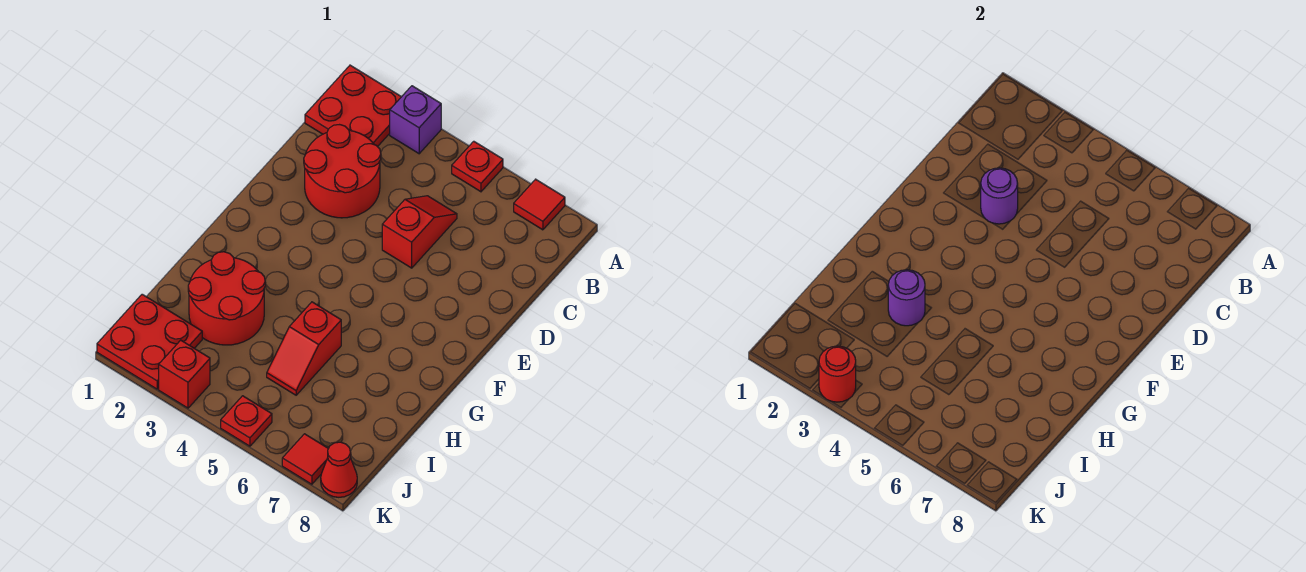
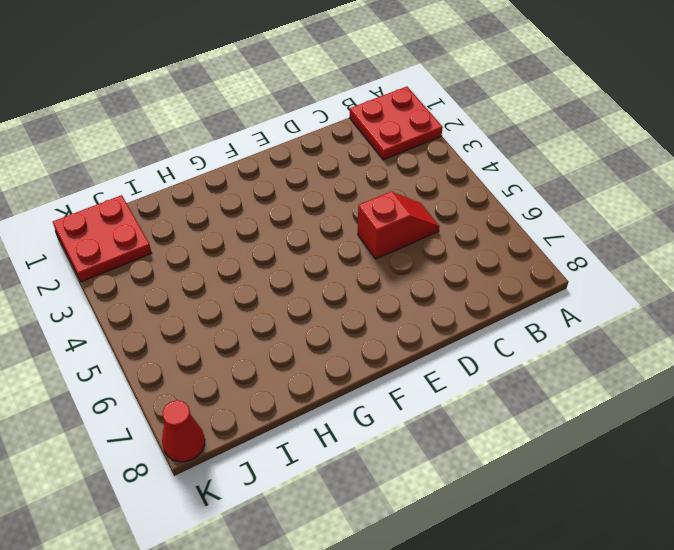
none -> purple brick A3 level 1
none -> red plate A5 level 1
none -> red tile A7 level 1

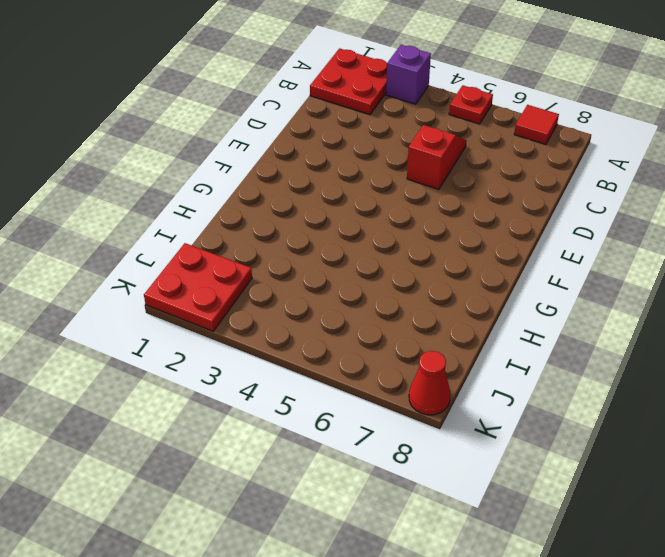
none -> red round brick C2:D3 level 1
none -> red round brick H2:I3 level 1
none -> red slope H5:I5 level 1 top H

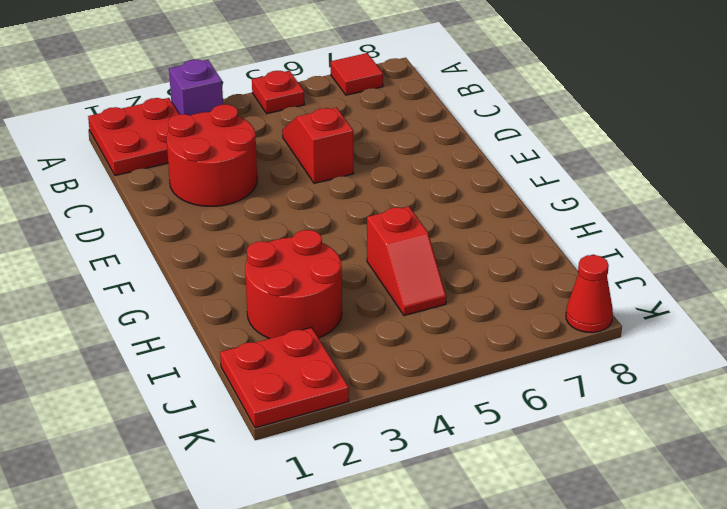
none -> red brick K3 level 1
none -> red plate K5 level 1
none -> red tile K7 level 1

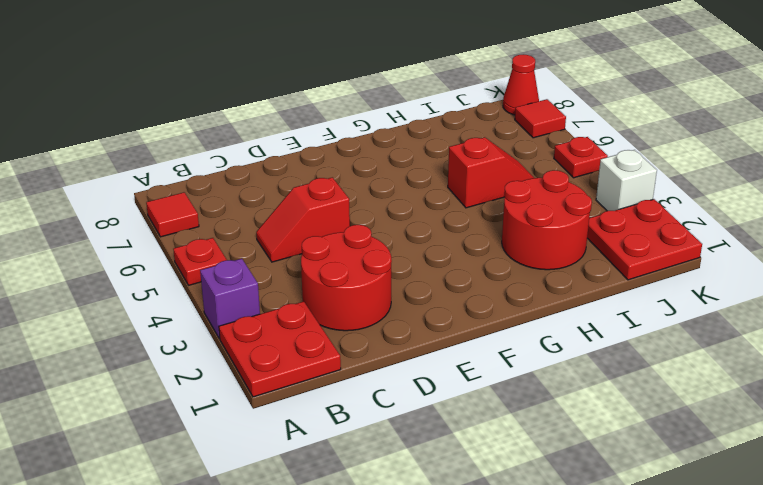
white brick K3 level 1 -> red brick K3 level 1
none -> purple round brick D3 level 2
none -> purple round brick H3 level 2
none -> red round brick K3 level 2

